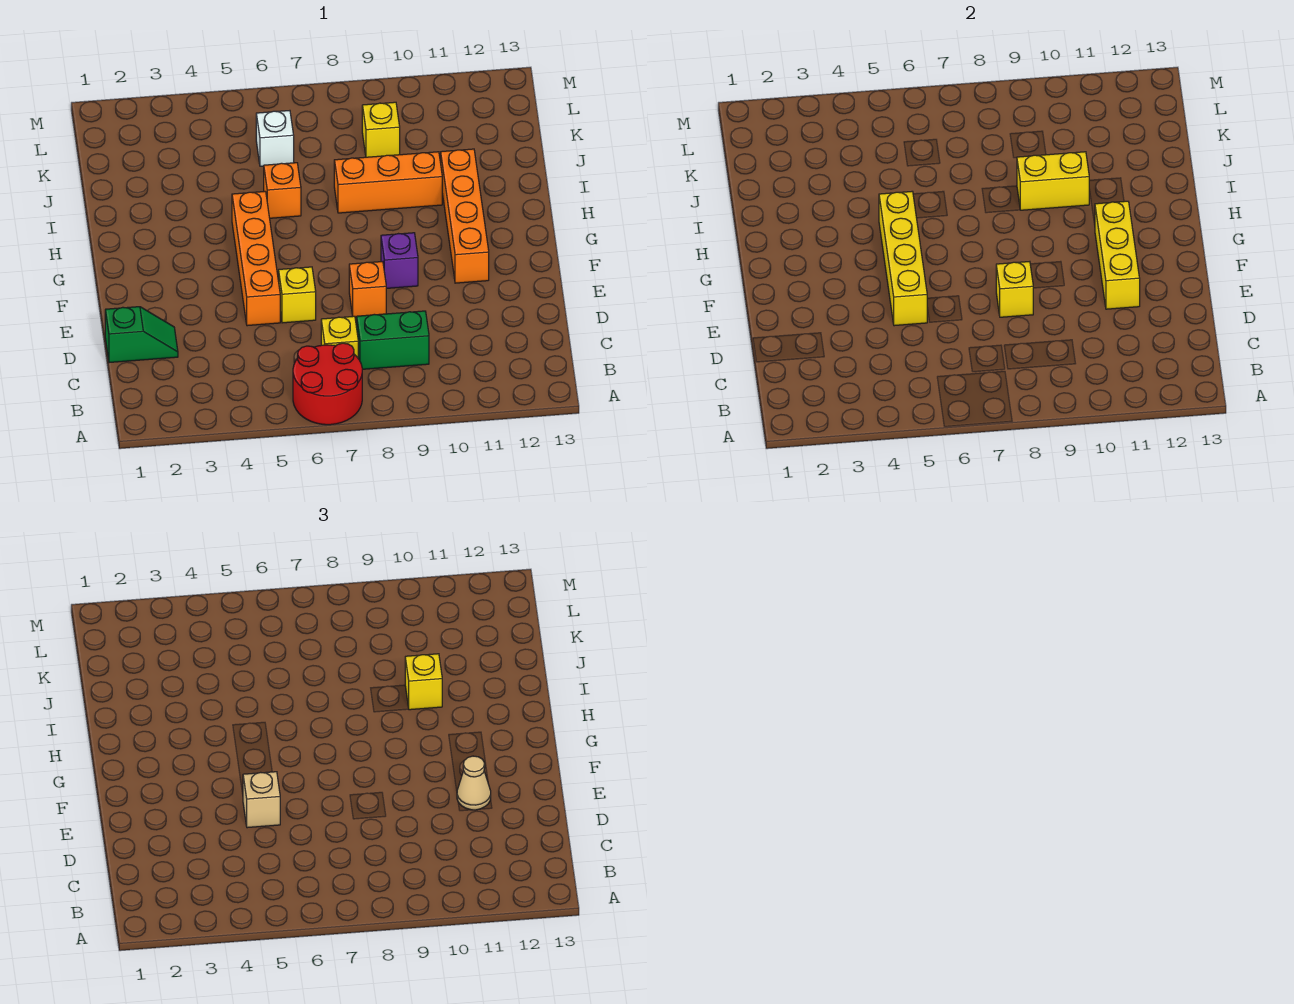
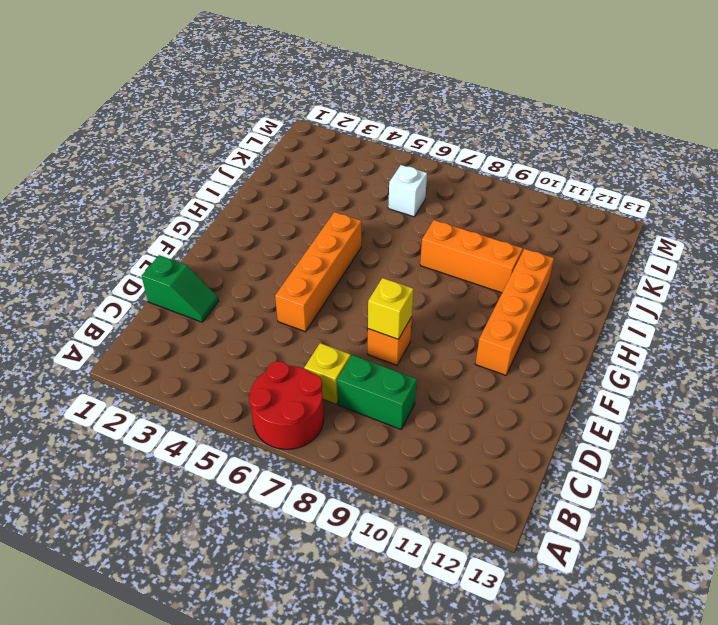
none -> yellow brick E6 level 1
none -> purple brick F9 level 1
none -> orange brick I6 level 1

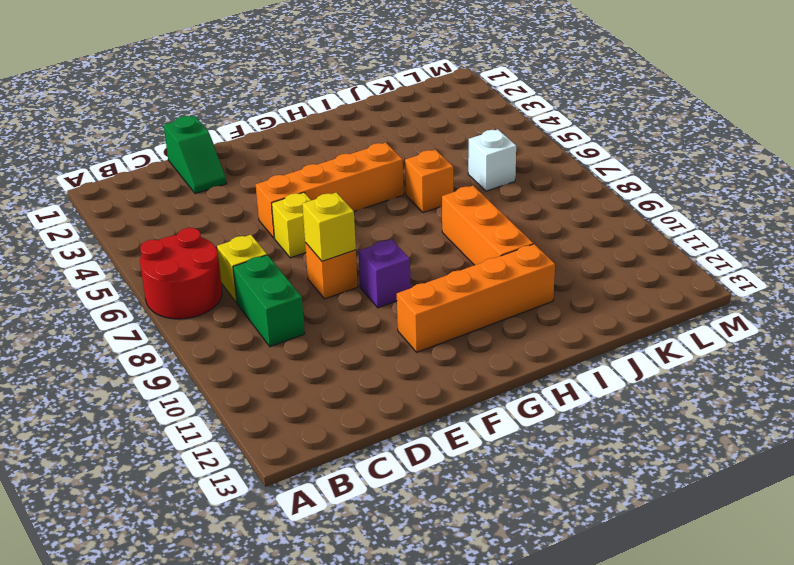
none -> yellow brick K9 level 1
none -> yellow brick E5:H5 level 2
none -> yellow brick E11:G11 level 2

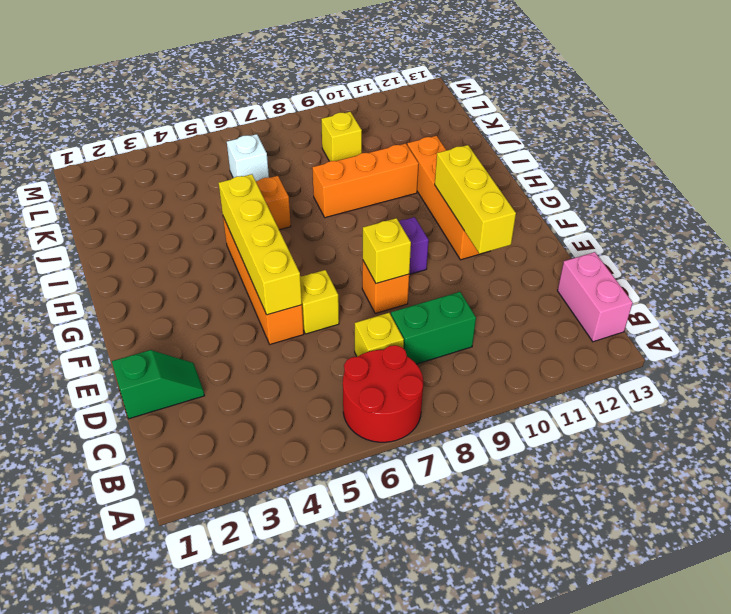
pink brick B13:C13 level 1 -> none
none -> yellow brick I9:I10 level 2
none -> tan brick E5 level 3
none -> tan cone E11 level 3

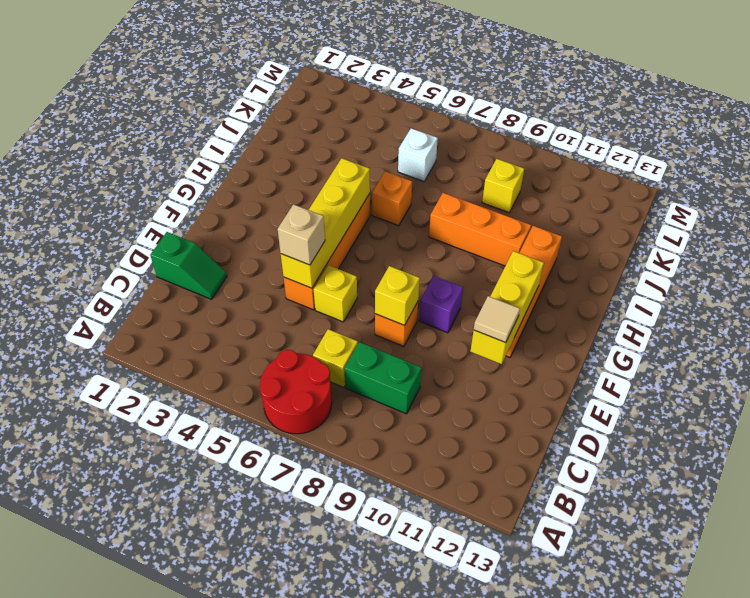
tan tile E11 level 3 -> tan cone E11 level 3
none -> yellow brick I9:I10 level 2
none -> yellow brick I10 level 3

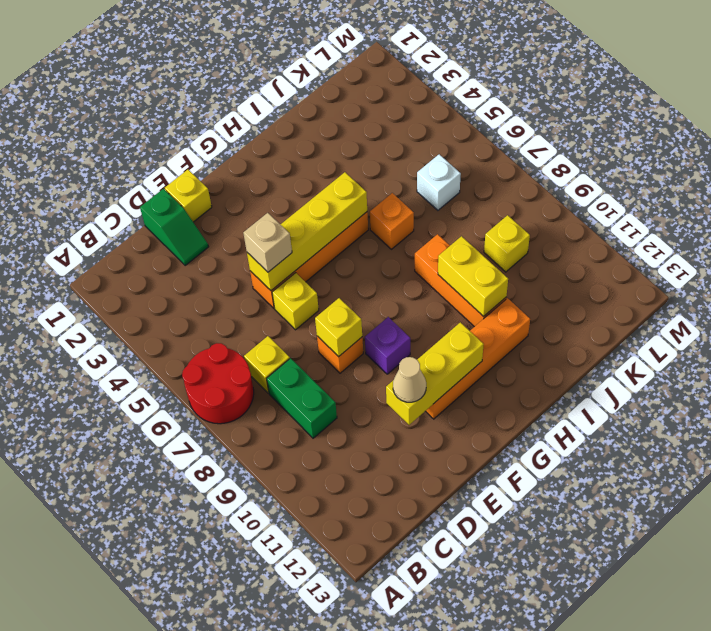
yellow brick E1 level 1 -> yellow brick I10 level 3

